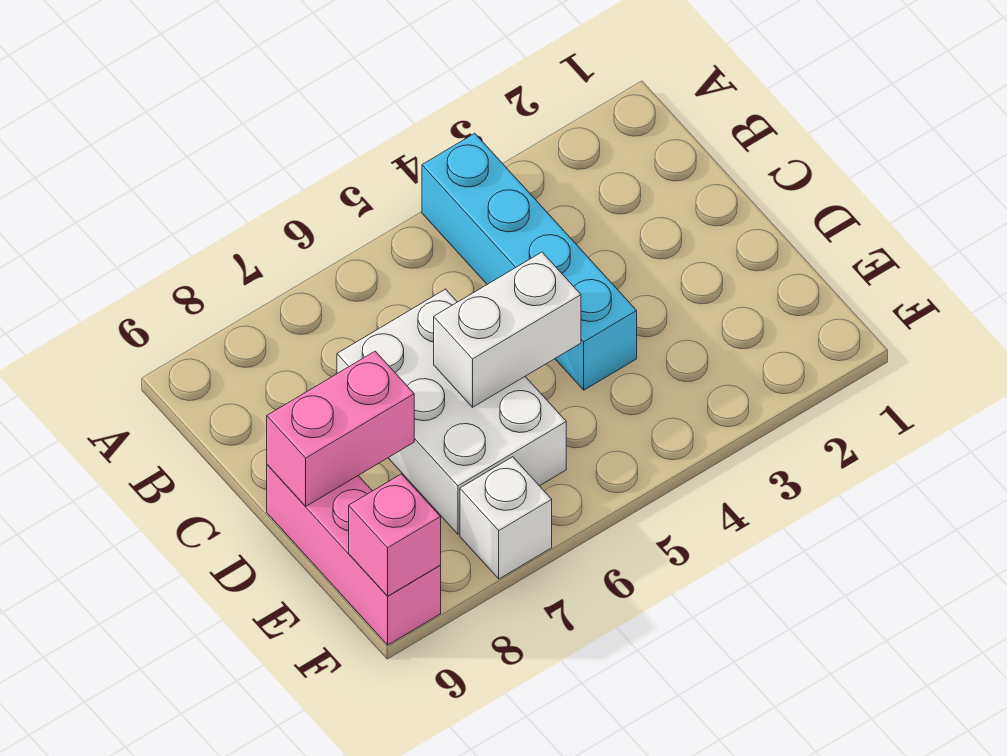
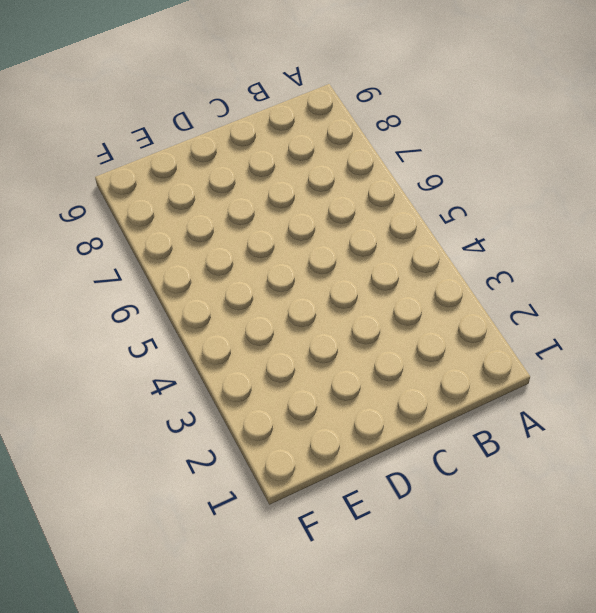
none -> cyan brick A4:D4 level 1
none -> white brick C6:E7 level 1

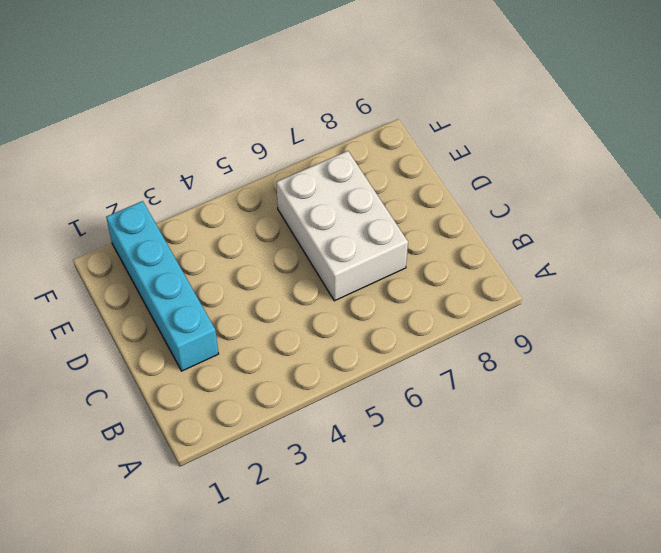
cyan brick C2:F2 level 1 -> cyan brick A4:D4 level 1
none -> pink brick D9:F9 level 1
none -> white brick F7 level 1

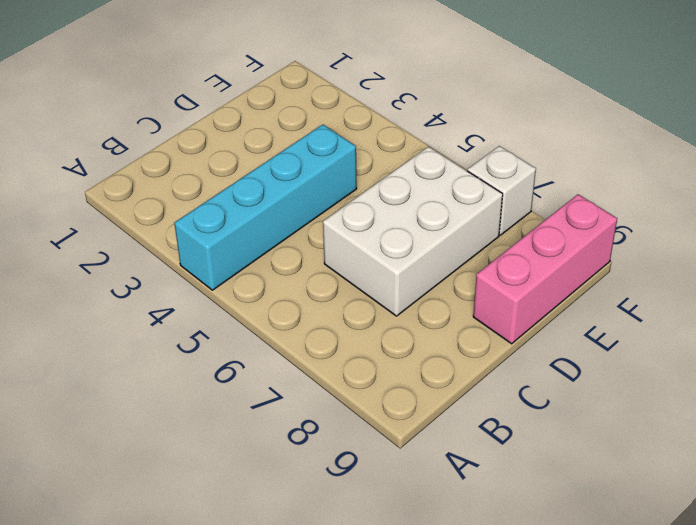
none -> white brick D5:D6 level 2
none -> pink brick D8:D9 level 2

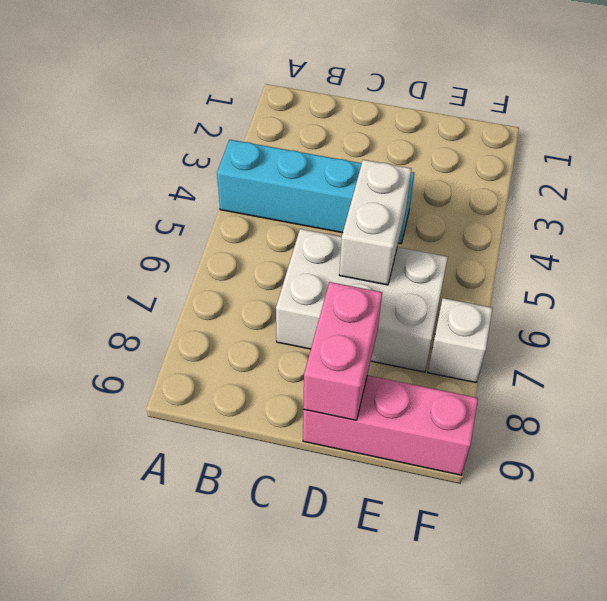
none -> pink brick F9 level 2

